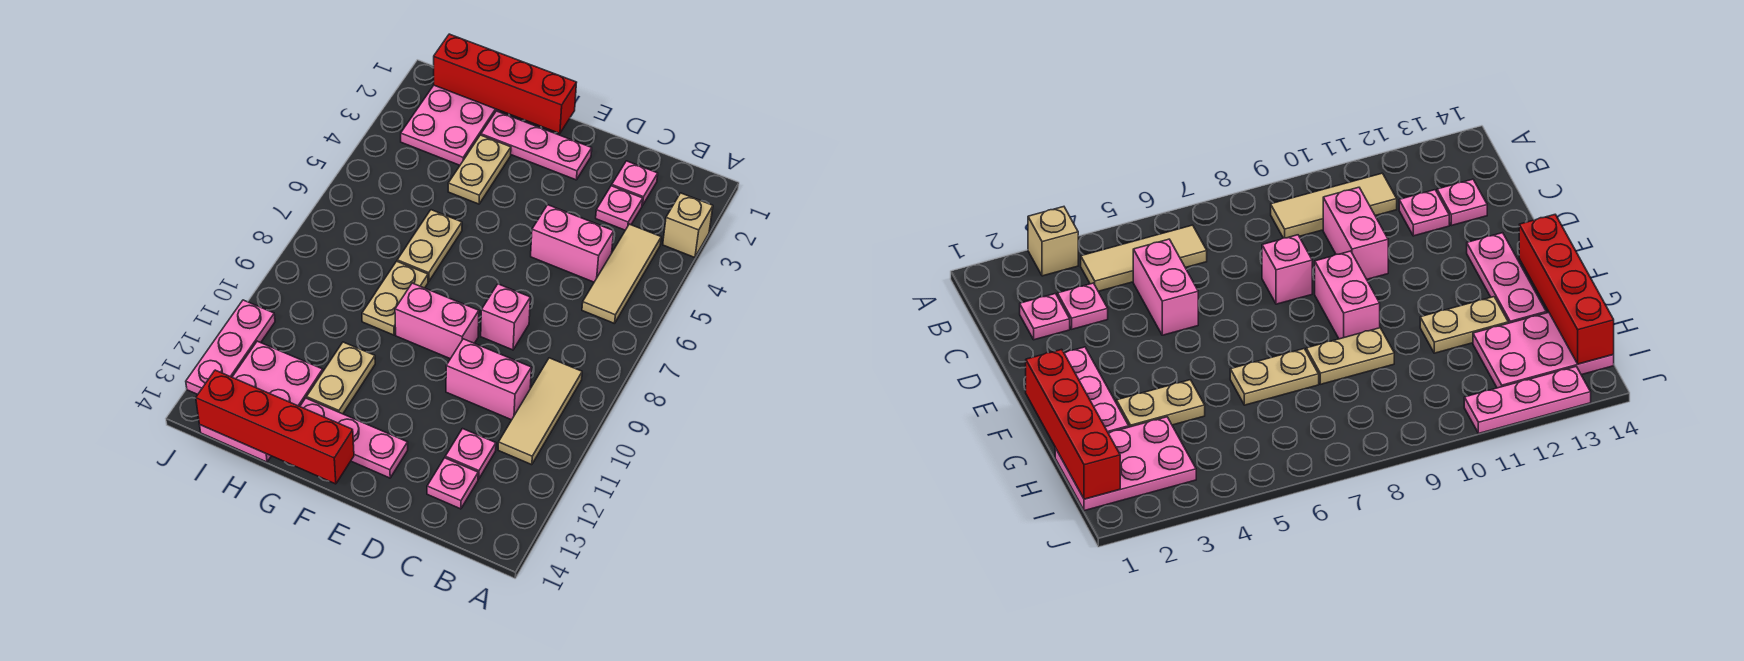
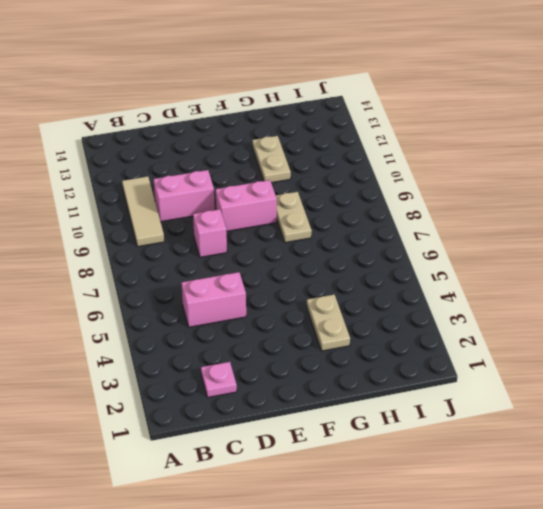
none -> tan brick A3 level 1
none -> tan tile B4:B6 level 1
none -> pink plate C3 level 1

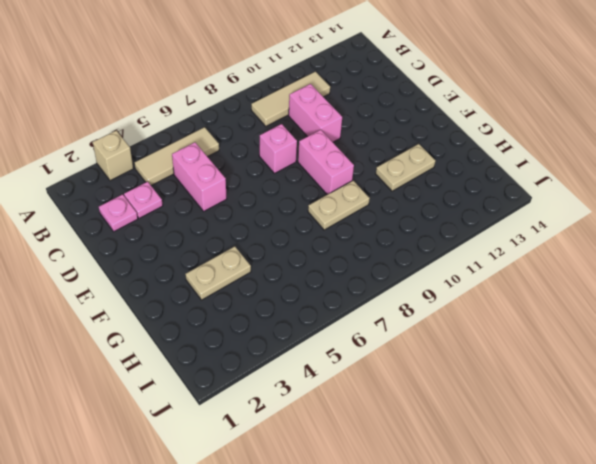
none -> pink plate C12 level 1
none -> pink plate C13 level 1
none -> pink plate E2:G2 level 1

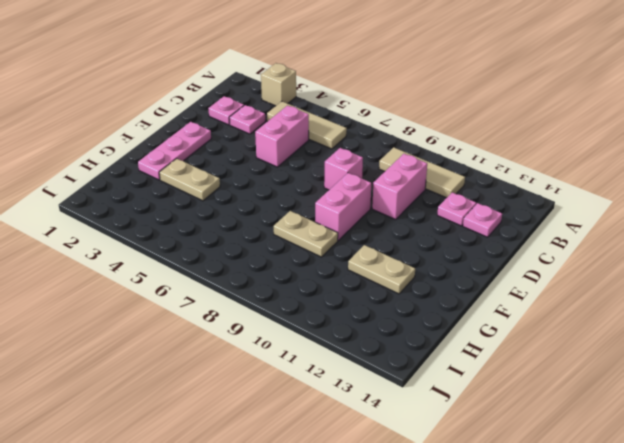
none -> pink plate E13:G13 level 1
none -> tan plate G6:G7 level 1
none -> pink plate H1:I3 level 1

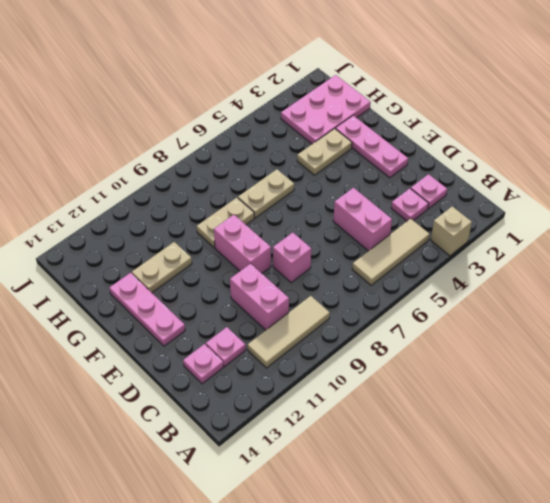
none -> pink plate H12:I14 level 1
none -> pink plate J11:J13 level 1
none -> red brick F1:I1 level 2

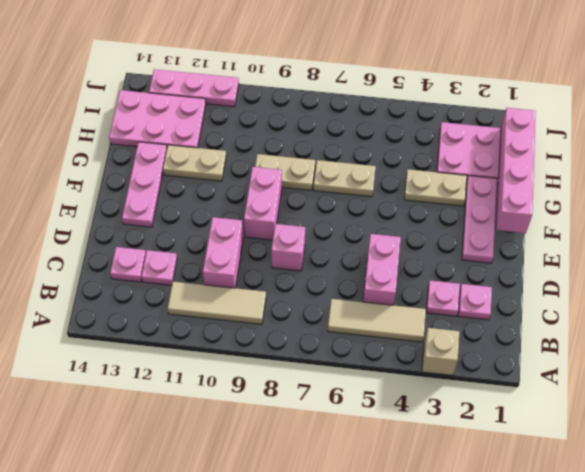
pink brick F1:I1 level 2 -> red brick F1:I1 level 2
none -> red brick F14:I14 level 2

